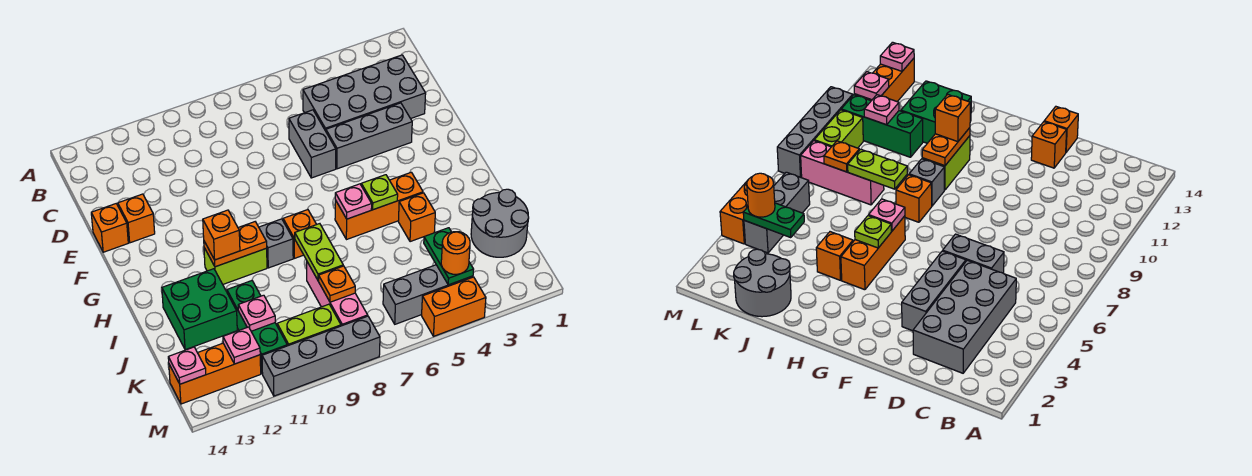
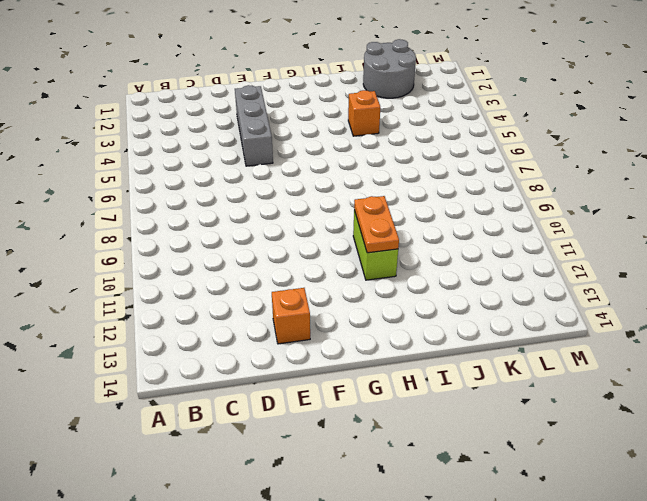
none -> grey brick C2:D5 level 1
none -> grey brick D6:E6 level 1
none -> orange brick E14 level 1
none -> orange brick H4:H6 level 1

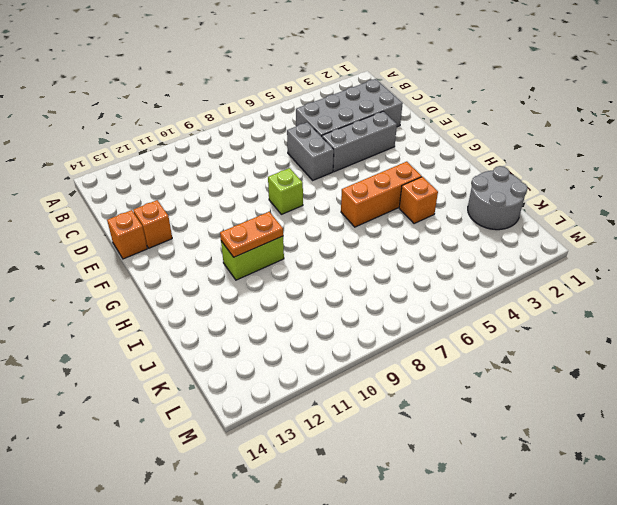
lime brick F8 level 1 -> none
none -> orange brick H8 level 1
none -> grey brick H9 level 1
none -> green brick I12:J13 level 1
none -> pink brick J8:L8 level 1

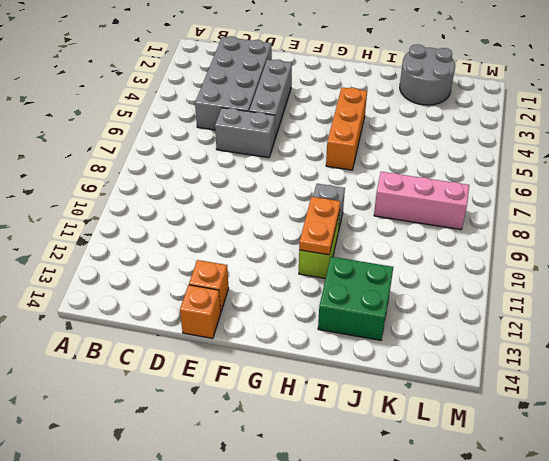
none -> orange brick H8 level 1
none -> orange brick I4 level 1
none -> green brick J11:L11 level 1
none -> grey brick L4:L6 level 1

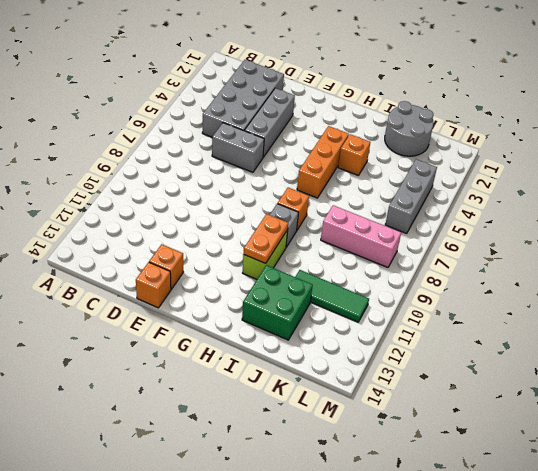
green tile J11:L11 level 1 -> green brick J11:L11 level 1
none -> lime brick L9:L10 level 1
none -> orange brick L12:L14 level 1
none -> orange brick M4:M5 level 1
none -> grey brick M8:M11 level 1

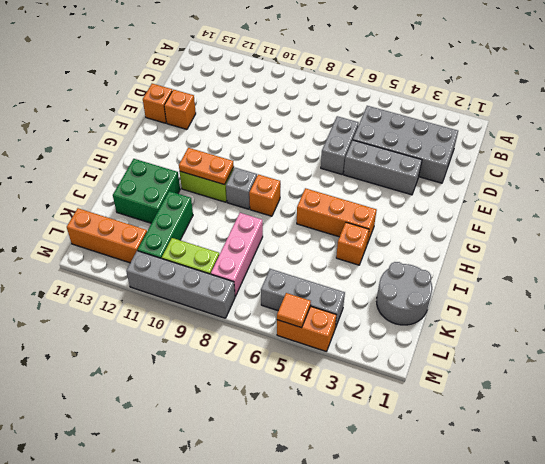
orange tile M5 level 2 -> none
none -> lime plate H5 level 2
none -> pink plate H6 level 2
none -> lime plate I8:J8 level 2
none -> green plate K4:L4 level 2

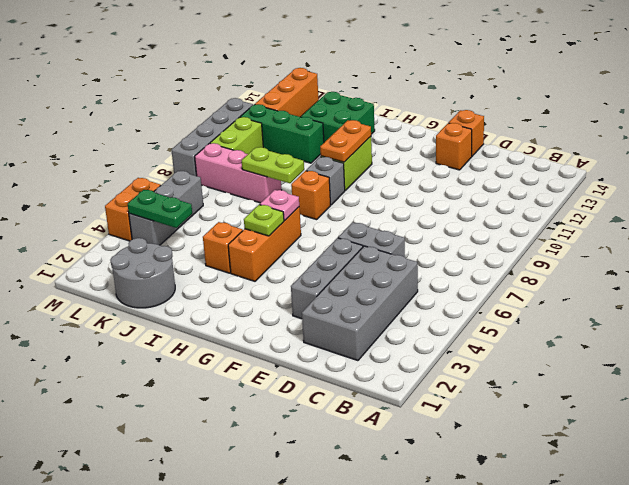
none -> orange plate K8 level 2
none -> pink plate K11 level 2
none -> pink plate L12 level 2
none -> pink plate L14 level 2

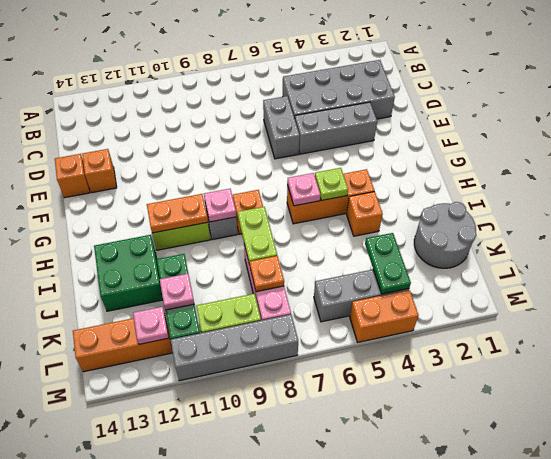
pink plate H9 level 2 -> pink plate L14 level 2
none -> orange brick H11 level 3
none -> orange round brick L4 level 3

